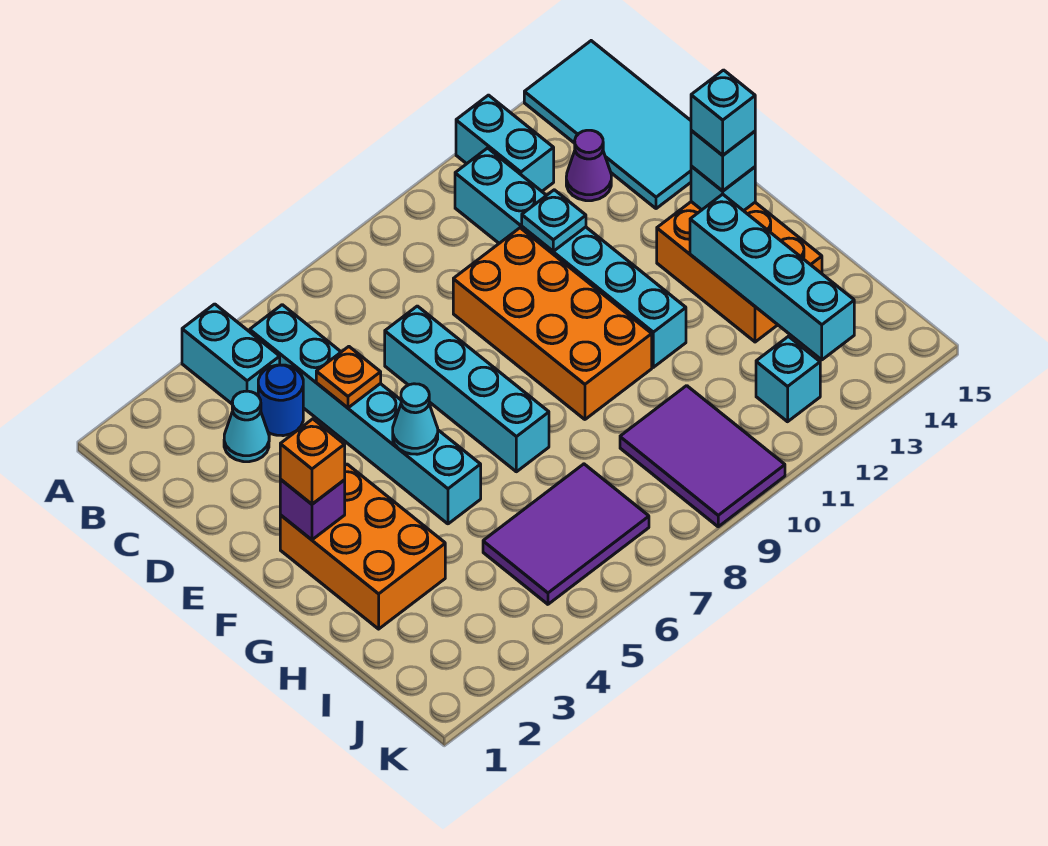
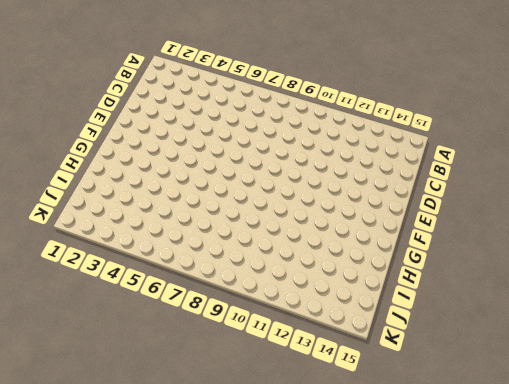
none -> cyan brick A4:B4 level 1
none -> cyan brick A12:B12 level 1
none -> cyan tile A14:D15 level 1

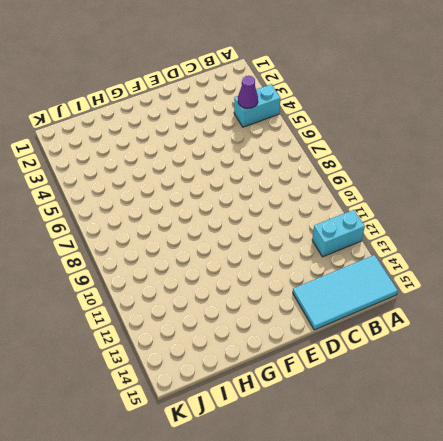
purple cone B4 level 2 -> purple cone C13 level 1
none -> cyan brick B5:G5 level 1
none -> cyan brick B11:G11 level 1
none -> cyan cone C3 level 1

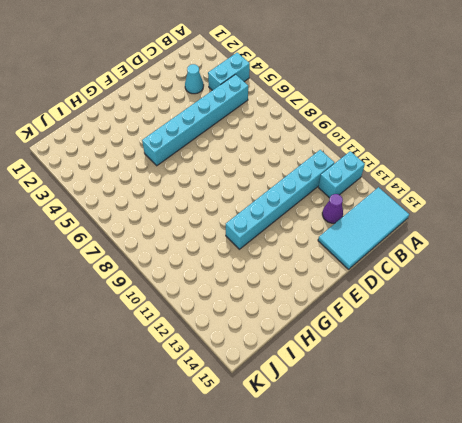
none -> blue round brick C4 level 1
none -> cyan brick D7:G7 level 1
none -> orange brick D9:G10 level 1

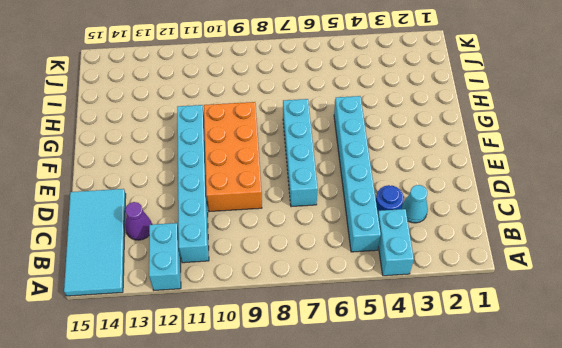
none -> orange brick F2:H3 level 1
none -> orange brick F13:H14 level 1
none -> purple tile I5:J7 level 1

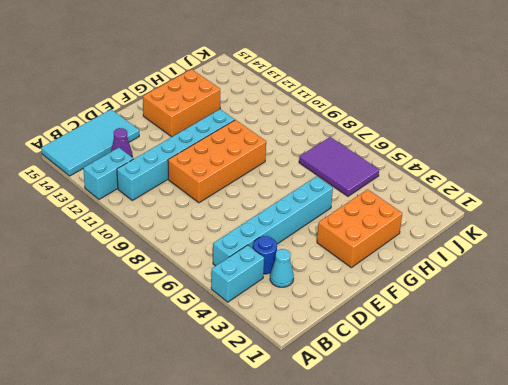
none -> cyan brick D7:G7 level 1
none -> purple tile I9:K10 level 1
none -> cyan brick J12 level 1

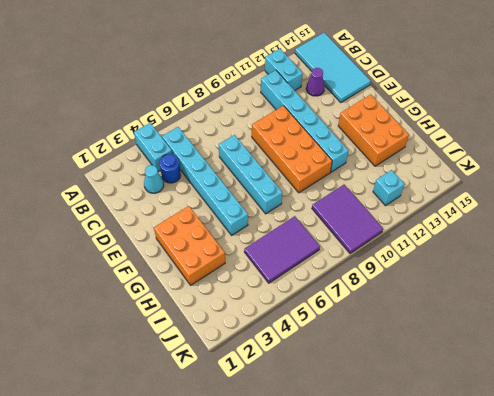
none -> orange plate D5 level 2
none -> cyan plate D11 level 2
none -> purple brick F2 level 2

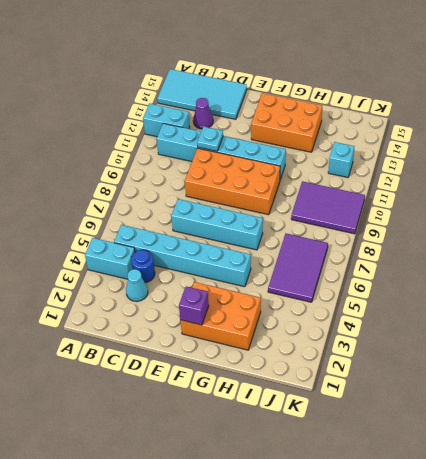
none -> orange plate D5 level 2
none -> cyan cone F5 level 2
none -> cyan brick F14 level 2

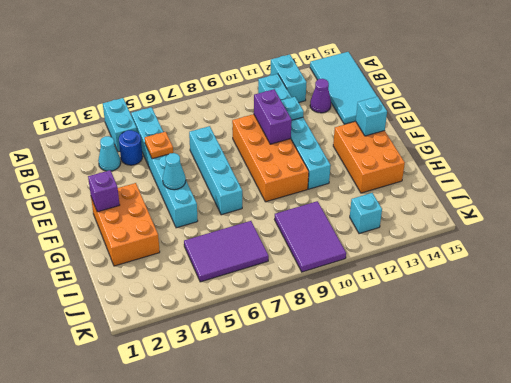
purple brick D10:E10 level 2 -> none
none -> cyan brick G13:J13 level 2
none -> orange brick F2 level 3
none -> cyan brick F14 level 3

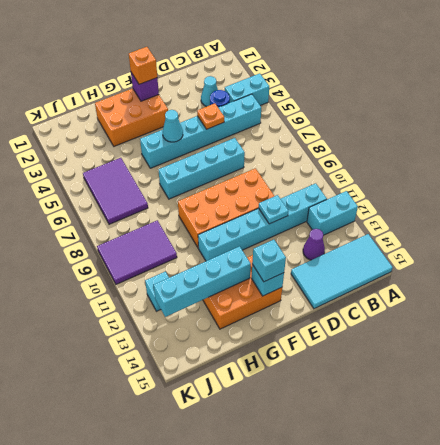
none -> cyan brick F14 level 4

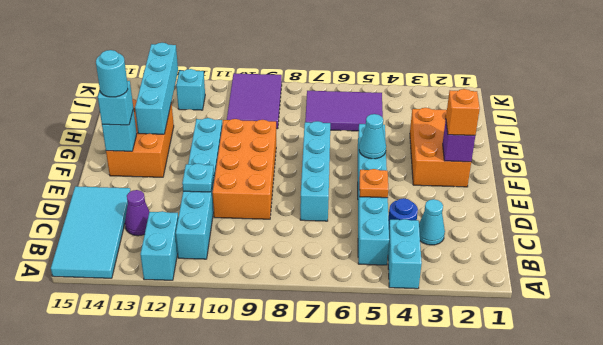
cyan round brick F14 level 4 -> cyan brick F14 level 4

